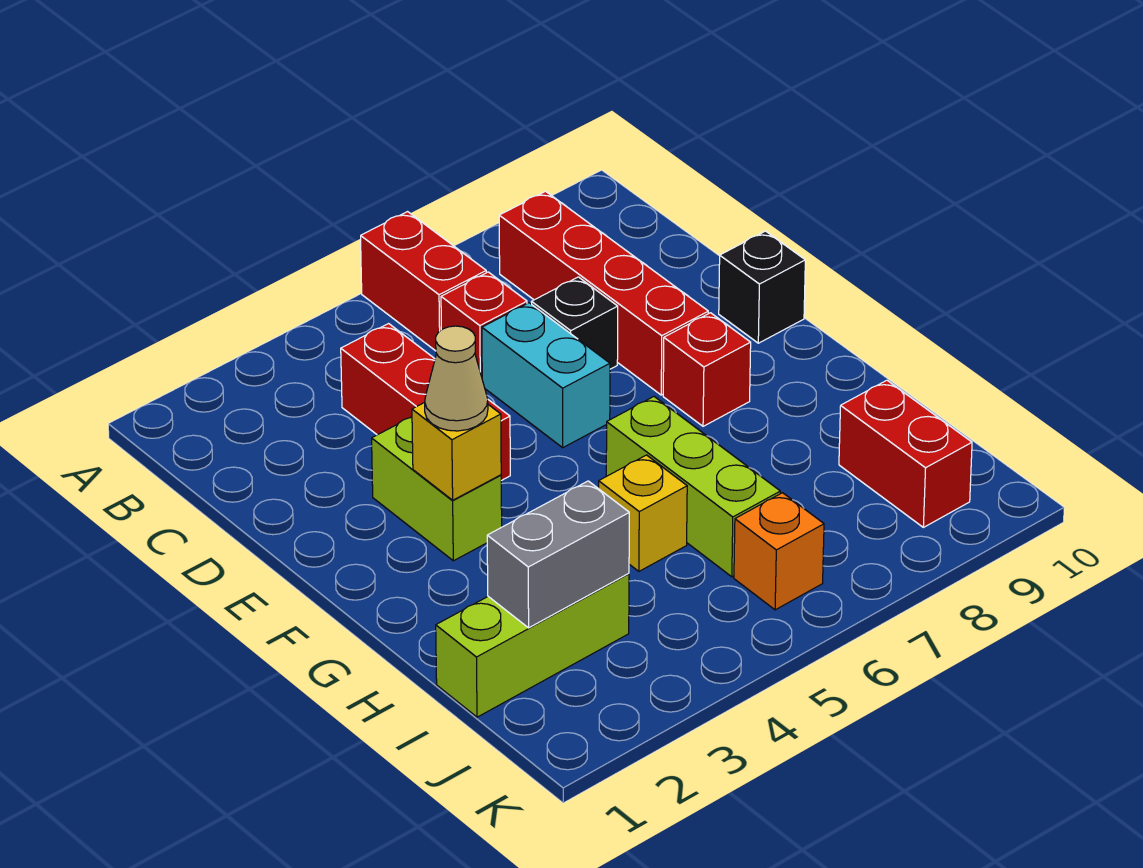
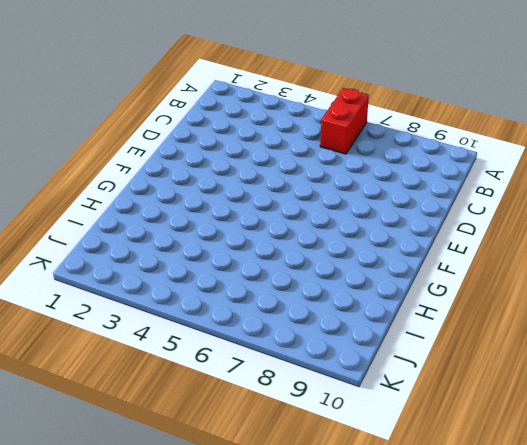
none -> red brick B8:E8 level 1
none -> red brick C4:E4 level 1
none -> red brick C6 level 1

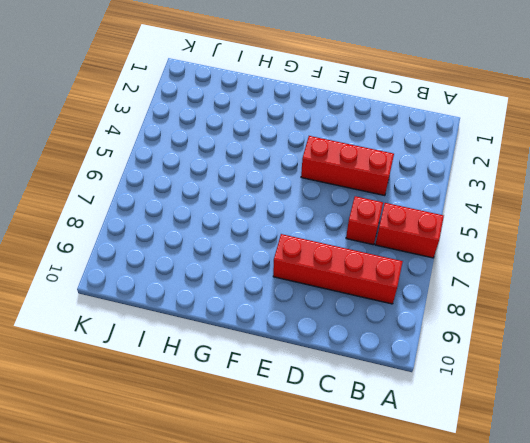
none -> cyan brick D6:E6 level 1
none -> black brick D7 level 1
none -> lime brick E3:F3 level 1

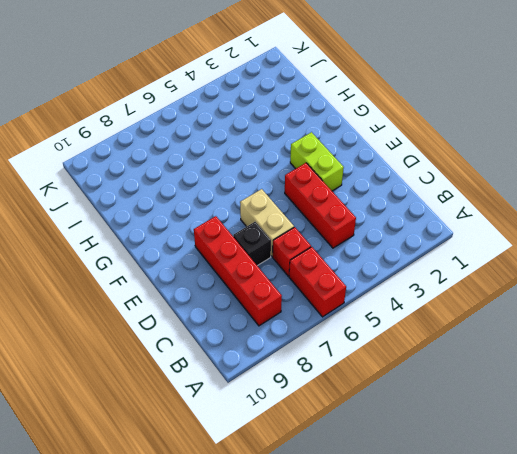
tan brick D6:E6 level 1 -> cyan brick D6:E6 level 1
none -> black brick E10 level 1
none -> red brick F8 level 1
none -> lime brick G6:I6 level 1

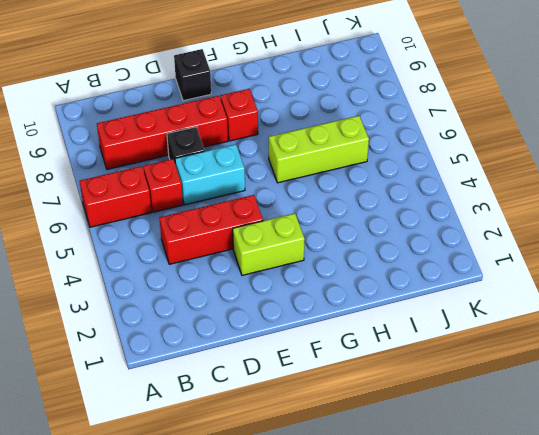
none -> yellow brick H5 level 1
none -> lime brick I1:I3 level 1
none -> red brick I9:J9 level 1

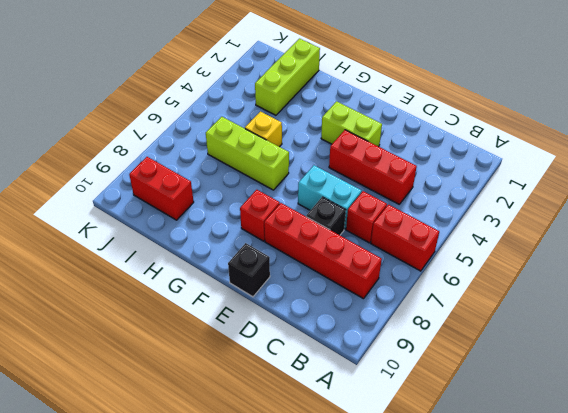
none -> orange brick J6 level 1
none -> yellow brick F3 level 2
none -> grey brick I2:I3 level 2

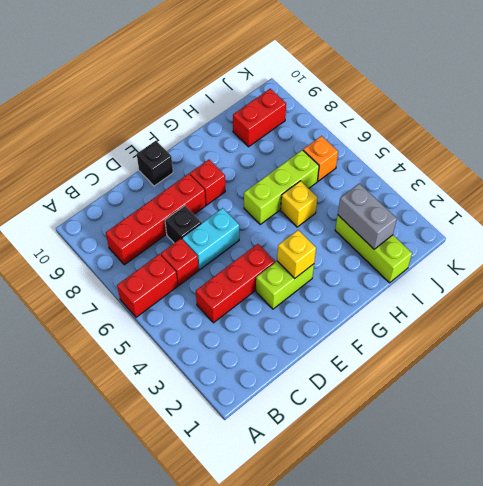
none -> tan cone F3 level 3

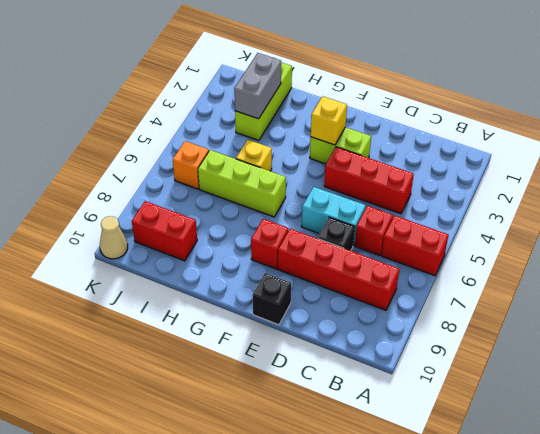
tan cone K10 level 1 -> tan cone F3 level 3

